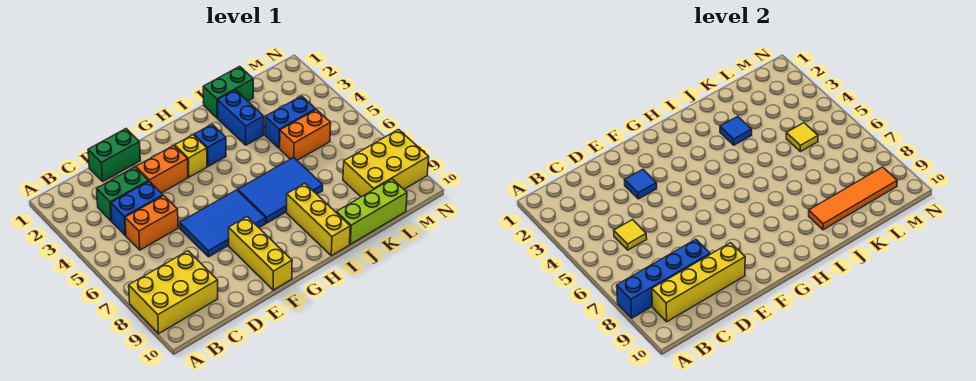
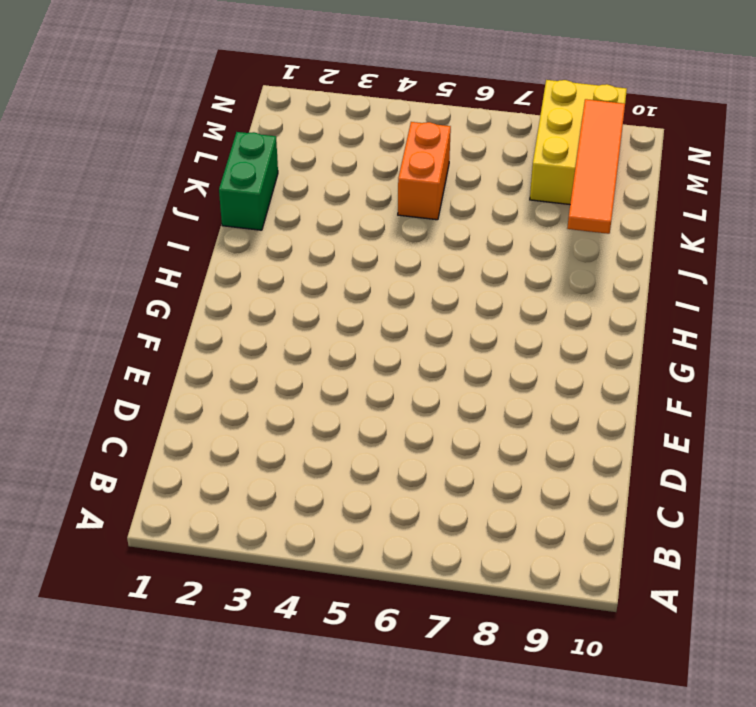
none -> yellow brick A8:C9 level 1
none -> green brick C3:D3 level 1
none -> blue brick C4:D4 level 1

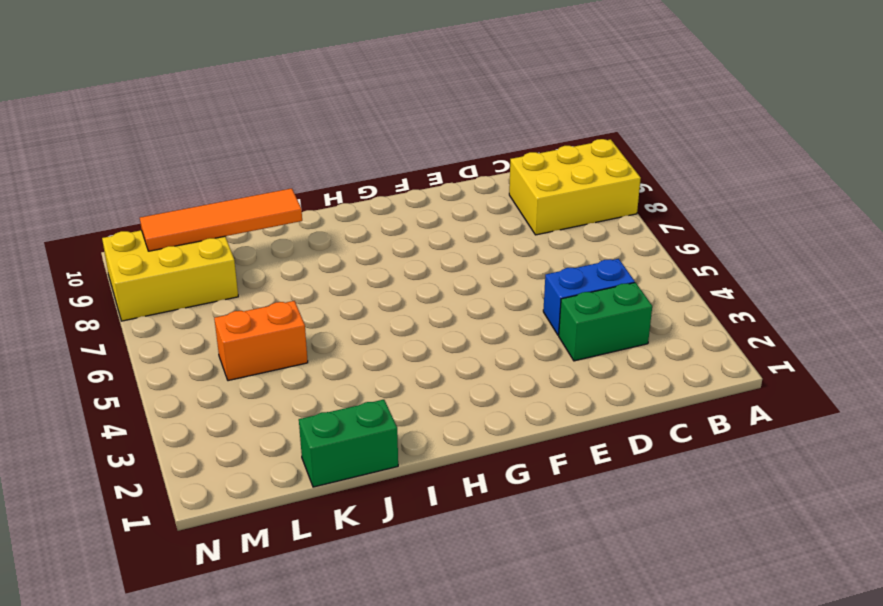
none -> orange brick C5:D5 level 1
none -> green brick D1:E1 level 1
none -> orange brick E3:F3 level 1

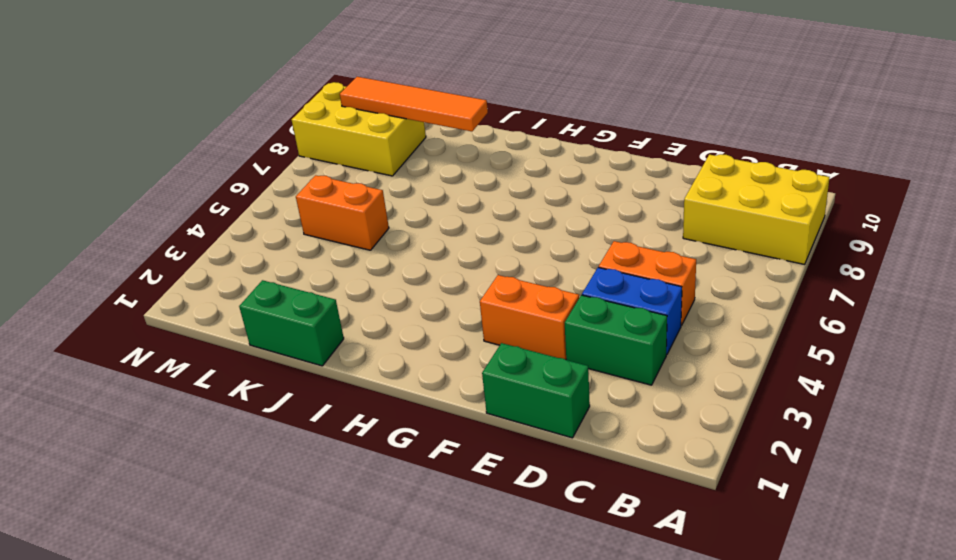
none -> blue tile E6:G7 level 1
none -> yellow brick F8:F10 level 1
none -> yellow brick G3 level 1

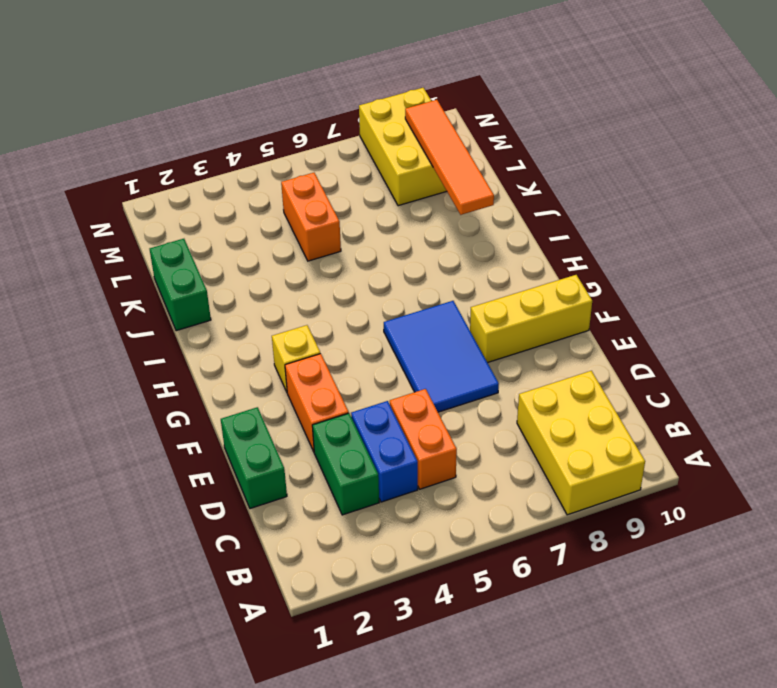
none -> blue brick H3 level 1
none -> blue tile H6:J7 level 1
none -> yellow brick I8:I10 level 1

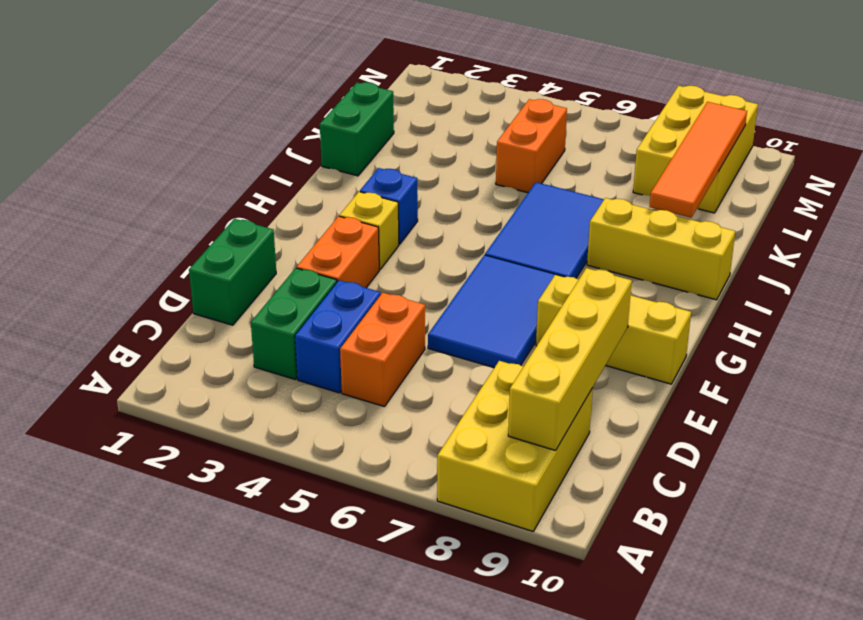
none -> blue brick J2:J3 level 1
none -> lime brick J10:L10 level 1
none -> blue brick K4:L4 level 1

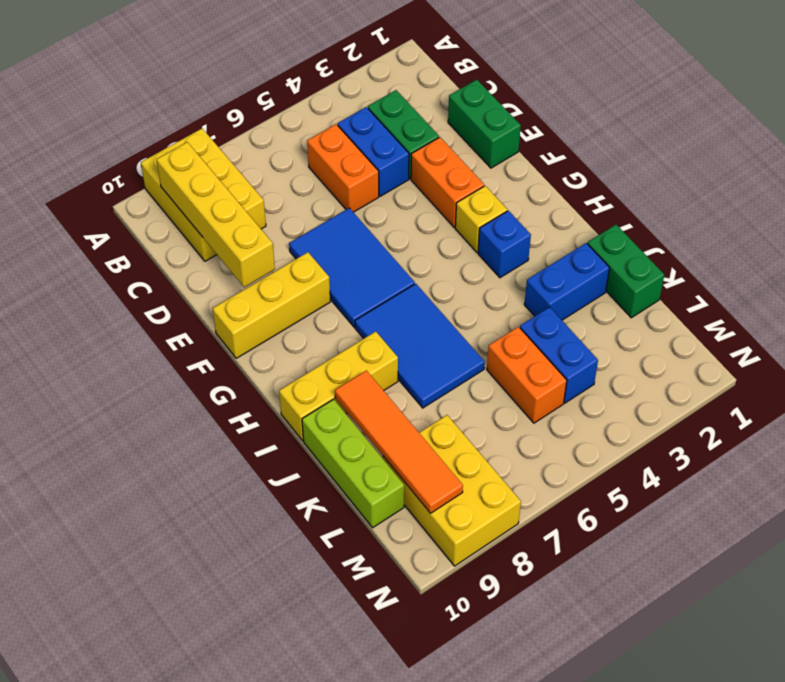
none -> blue brick A8:D8 level 2
none -> yellow tile C5 level 2
none -> blue tile E3 level 2

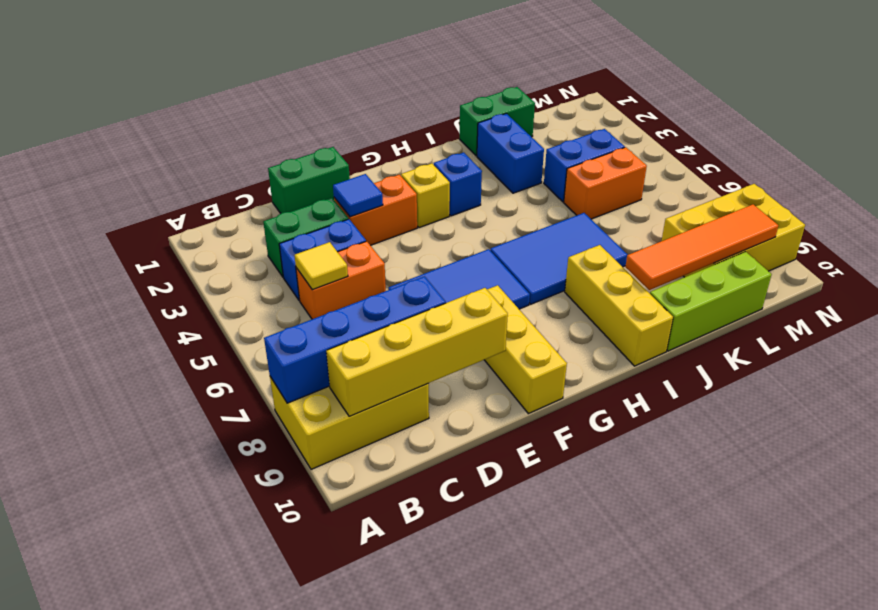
none -> blue tile J3 level 2
none -> yellow tile L5 level 2

